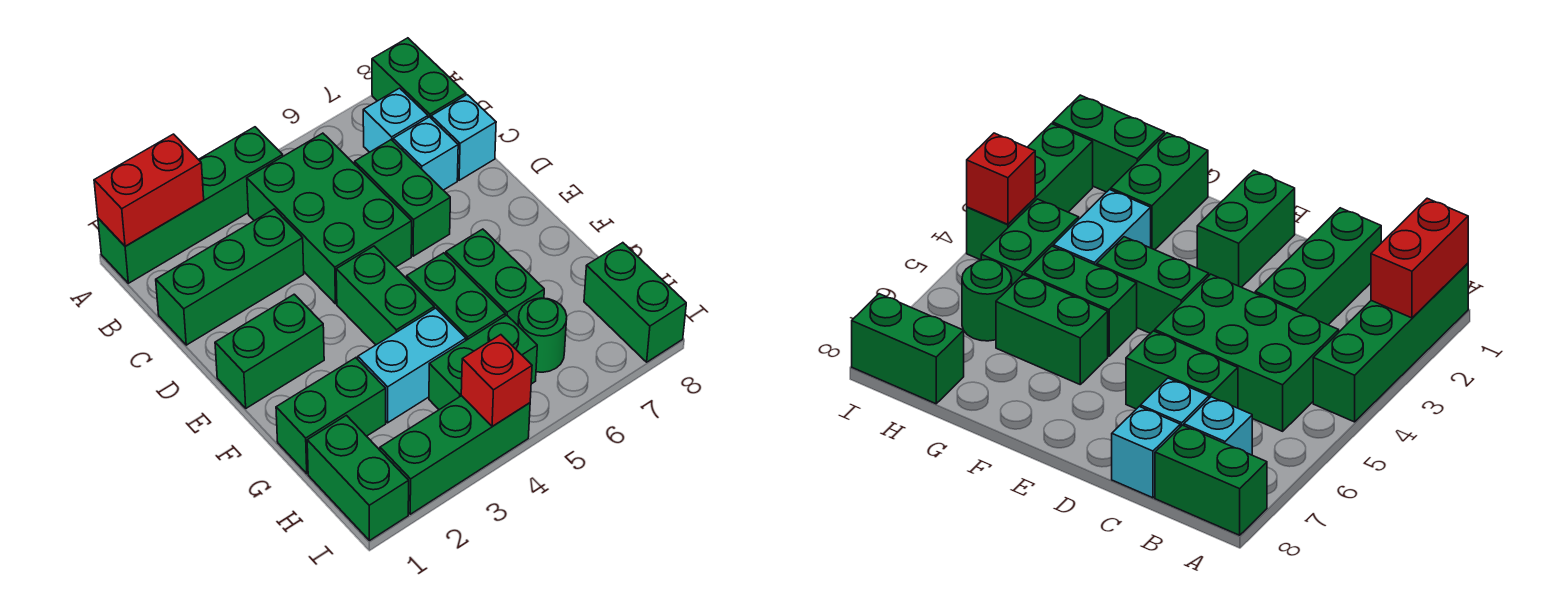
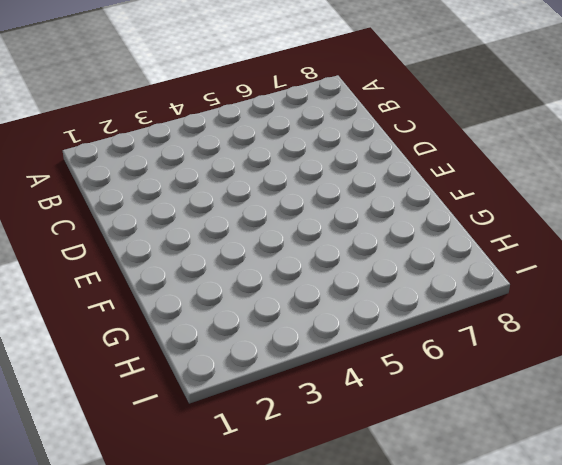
none -> green brick A1:A4 level 1
none -> green brick A8:B8 level 1
none -> green brick B4:D5 level 1

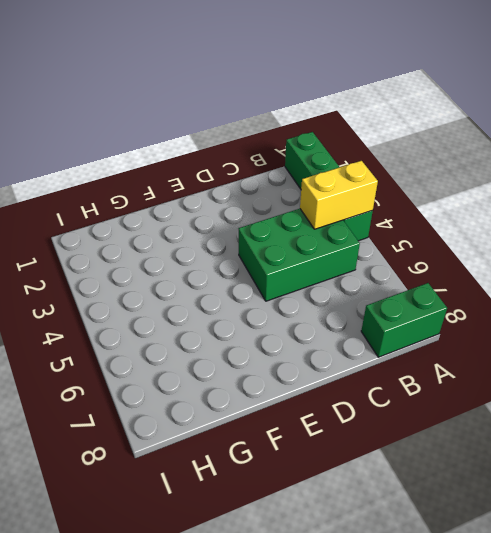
yellow brick A4:B4 level 2 -> none
none -> cyan brick B7 level 1
none -> green brick C1:C3 level 1
none -> green brick C6:D6 level 1

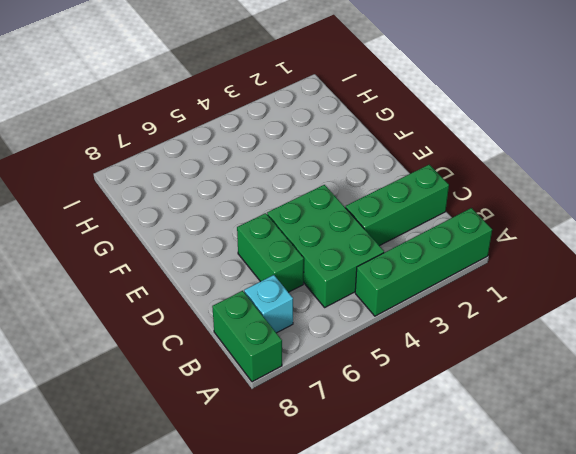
none -> cyan brick C7 level 1
none -> cyan brick C8 level 1
none -> green brick E1:E2 level 1

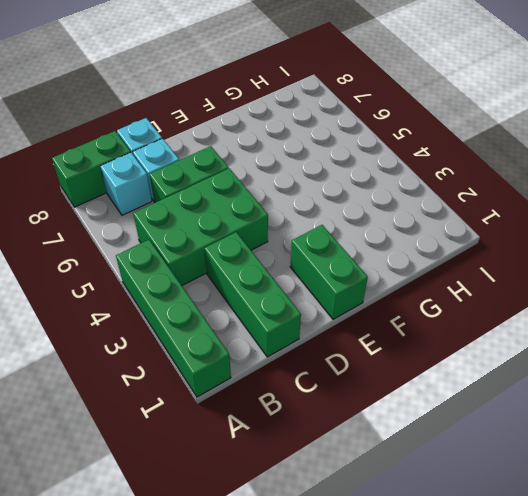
none -> green brick E4:F4 level 1
none -> green brick F5:G5 level 1
none -> green brick F6:G6 level 1

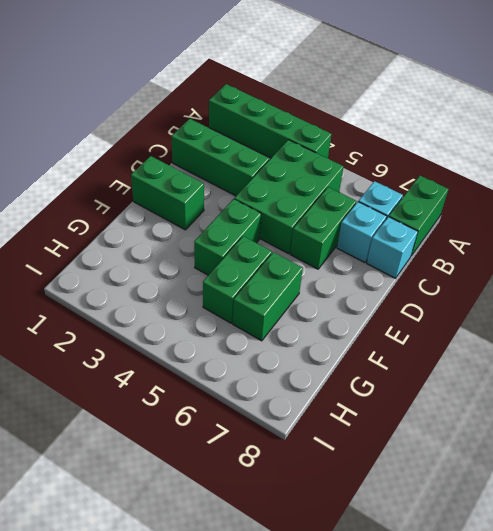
none -> green brick G1:G2 level 1
none -> cyan brick G3:G4 level 1
none -> green brick H1:I1 level 1

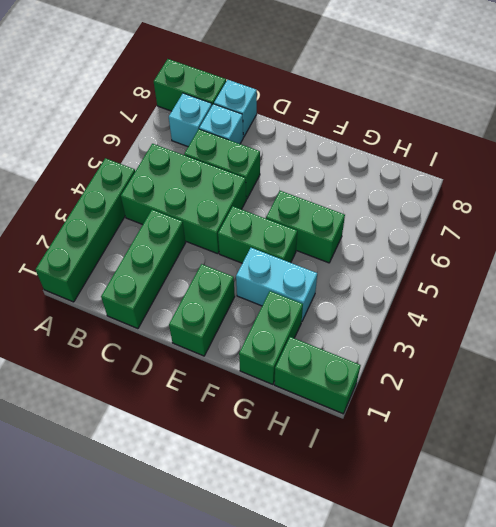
cyan brick F3:G3 level 1 -> cyan brick G3:G4 level 1
none -> green brick F6:G6 level 1
none -> green brick H4:H5 level 1
none -> green round brick H6 level 1

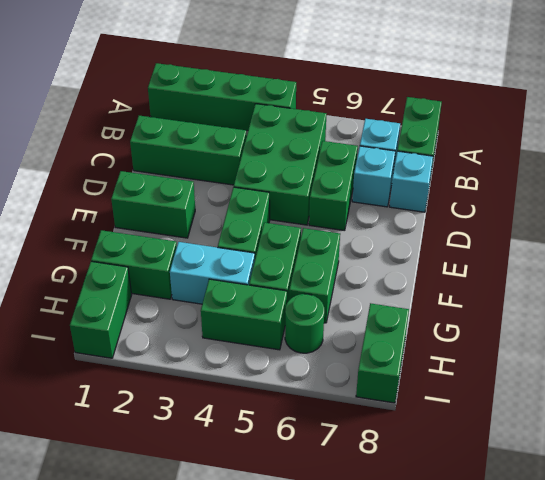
none -> green brick I2:I4 level 1
none -> red brick A1:A2 level 2
none -> red brick I4 level 2

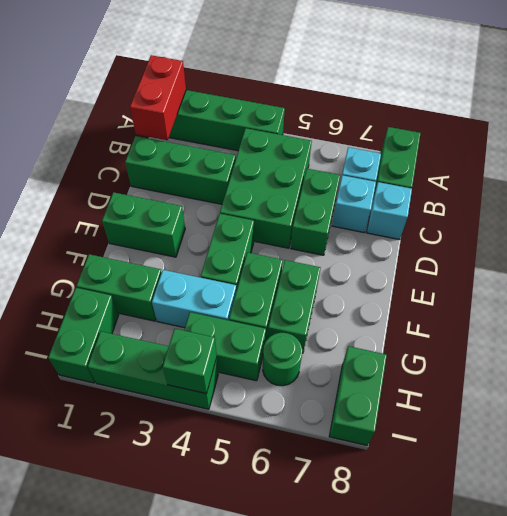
red brick A1:B1 level 2 -> red brick A1:A2 level 2
green brick I4 level 2 -> red brick I4 level 2

